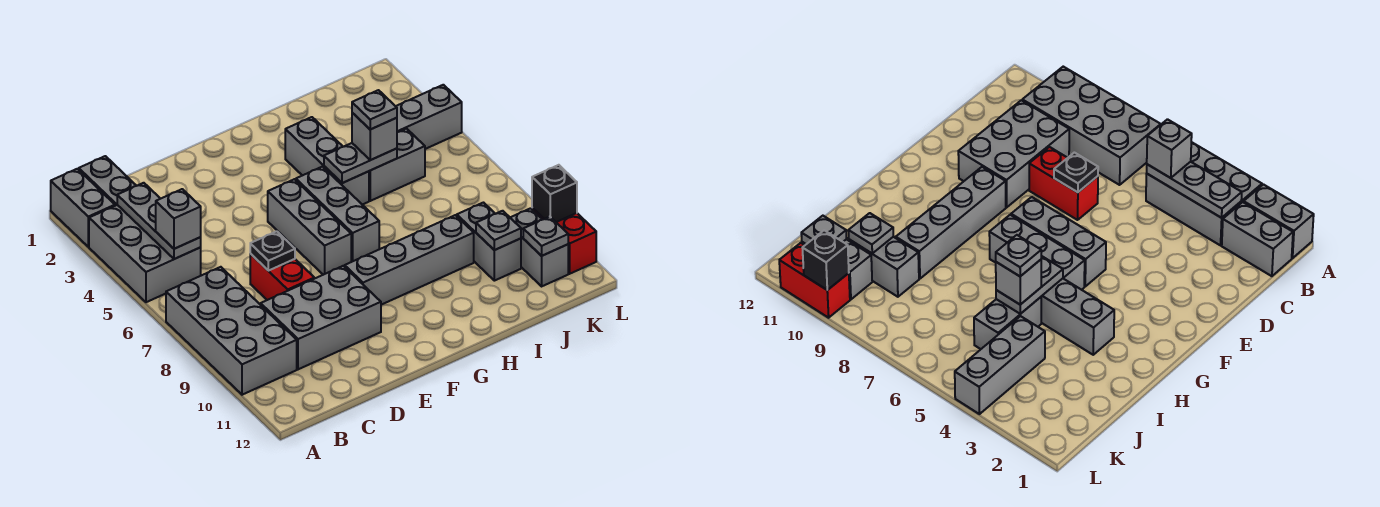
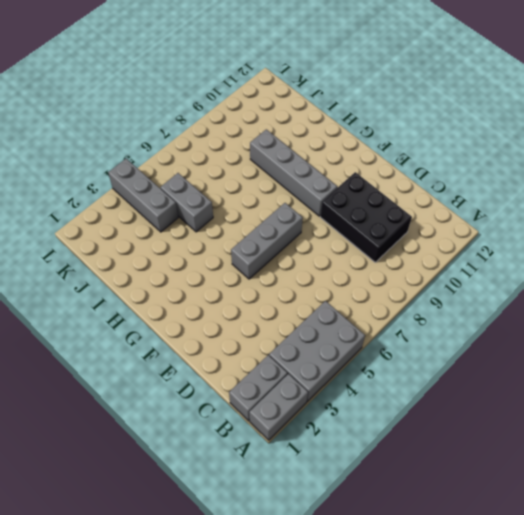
black brick C9:E10 level 1 -> grey brick C9:E10 level 1
none -> grey brick A7:B10 level 1
none -> red brick D7:D8 level 1
none -> grey brick G5:G7 level 1

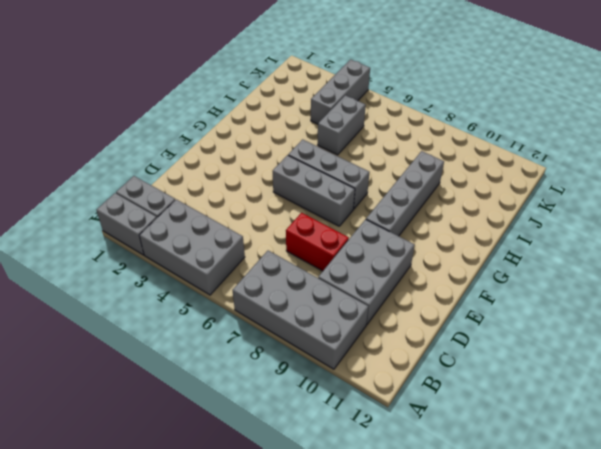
none -> grey brick H3:H5 level 1
none -> grey brick J9:J10 level 1
none -> grey brick K10:K11 level 1

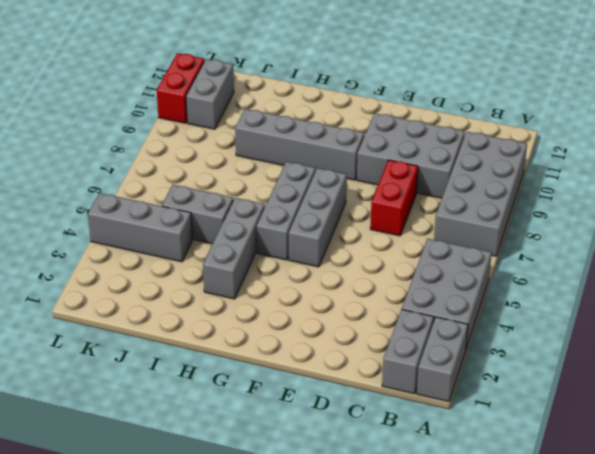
none -> grey brick J9:J10 level 1
none -> grey plate B3:B5 level 2
none -> black plate D7 level 2

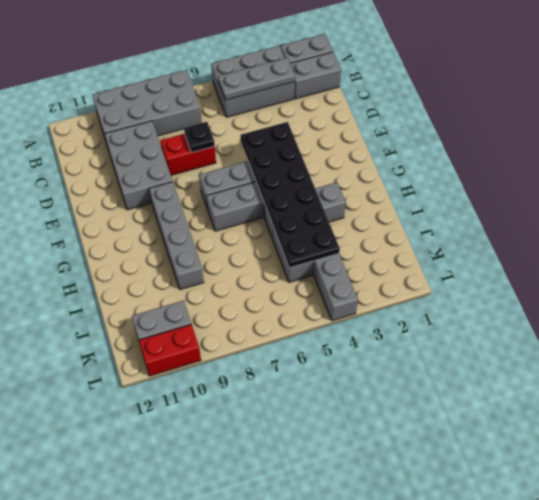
black plate E4:J5 level 2 -> grey plate H5:I5 level 2
none -> grey brick J9:J10 level 1
none -> grey plate J10 level 2
none -> grey plate K11 level 2

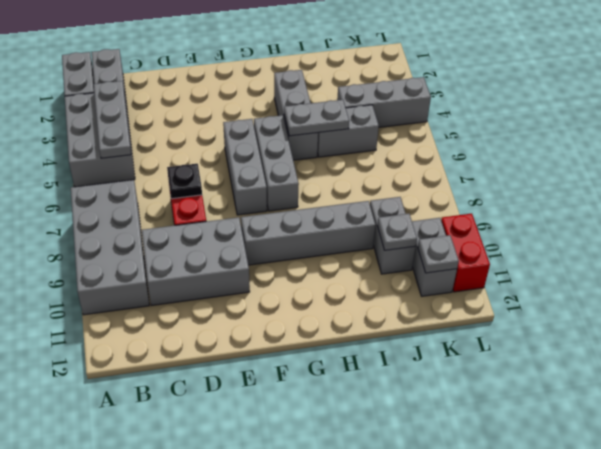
none -> black brick L10 level 2
none -> grey brick B5 level 3
none -> grey brick I5 level 3

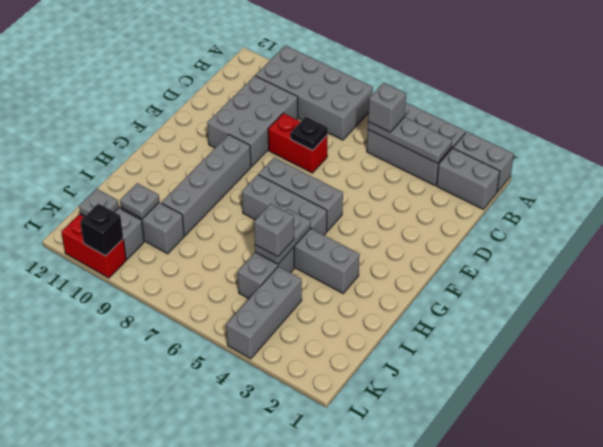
none -> grey plate I5 level 4

